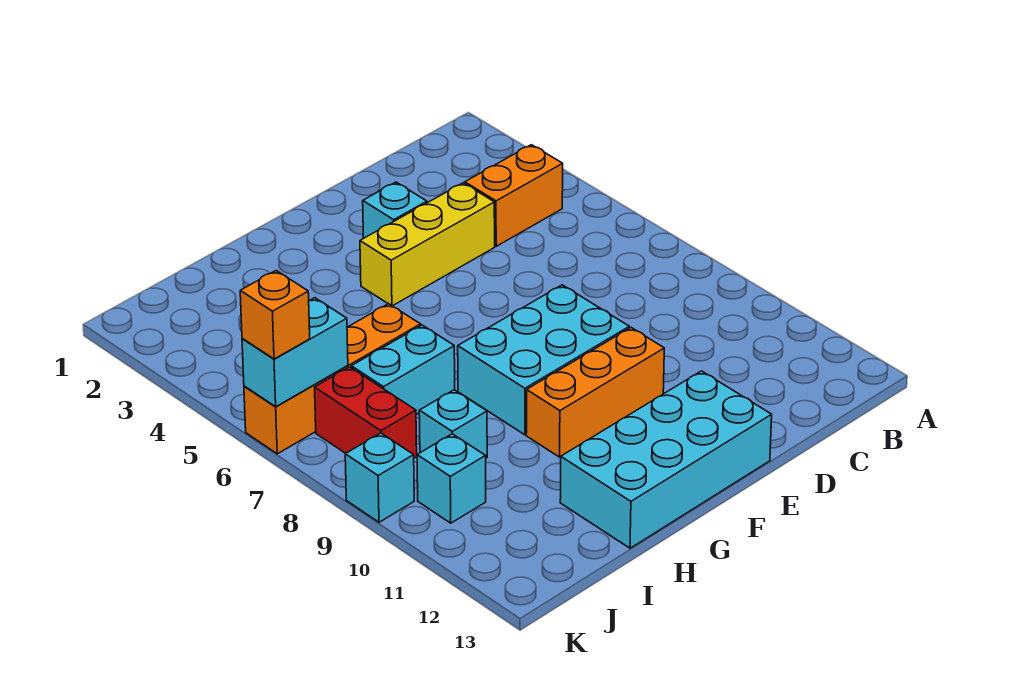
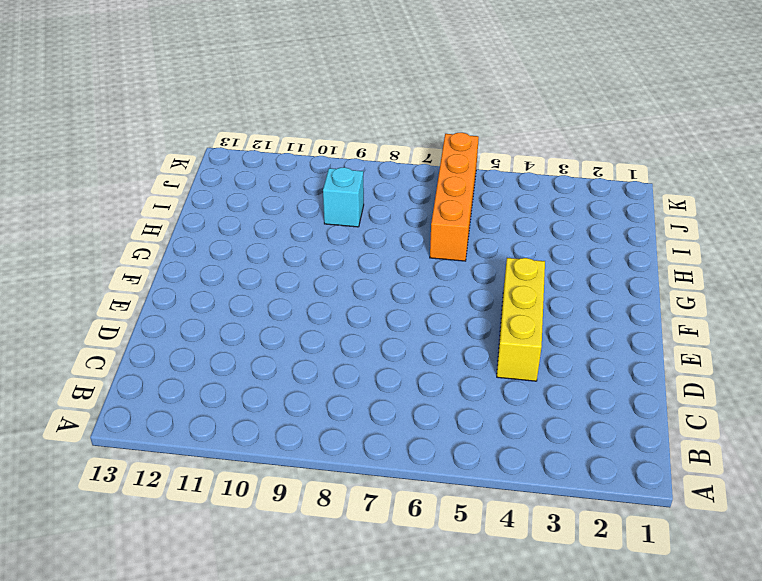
none -> orange brick B4:C4 level 1
none -> cyan brick E3 level 1
none -> cyan brick E8:G9 level 1

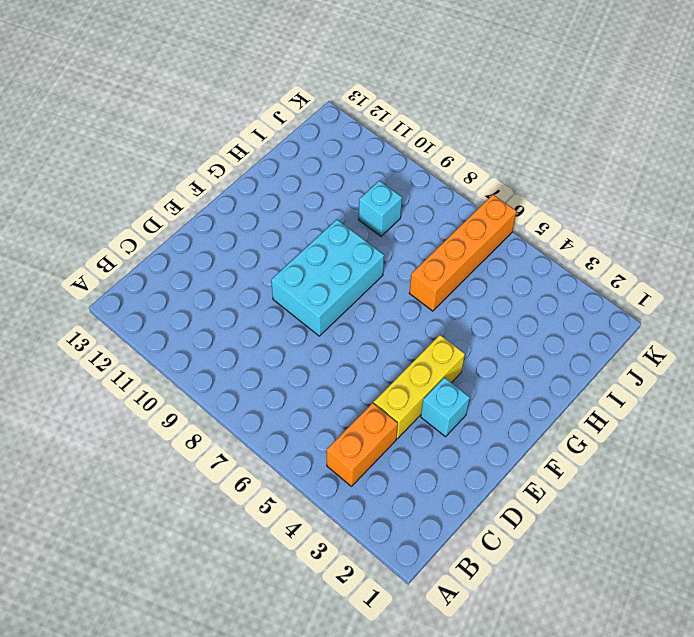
none -> orange brick E10:G10 level 1
none -> cyan brick E12:H13 level 1
none -> cyan brick H7:I7 level 1

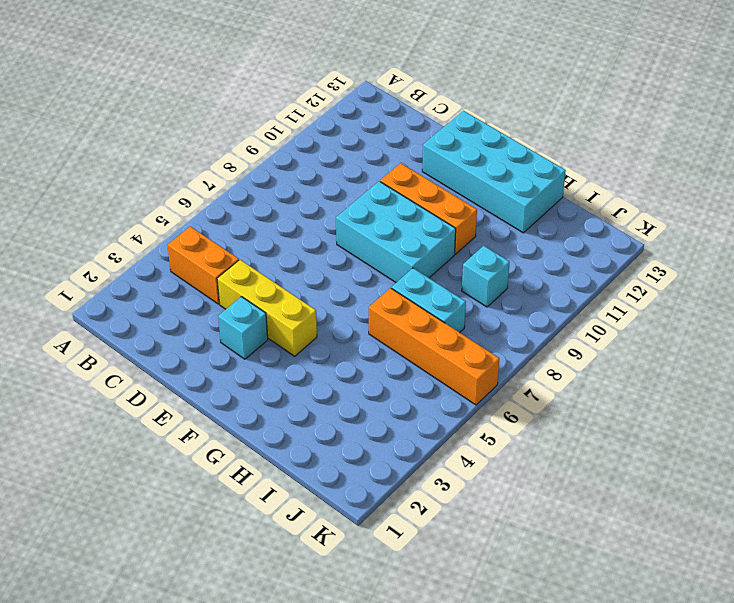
none -> red brick J7:J8 level 1
none -> cyan brick J10 level 1
none -> cyan brick K9 level 1

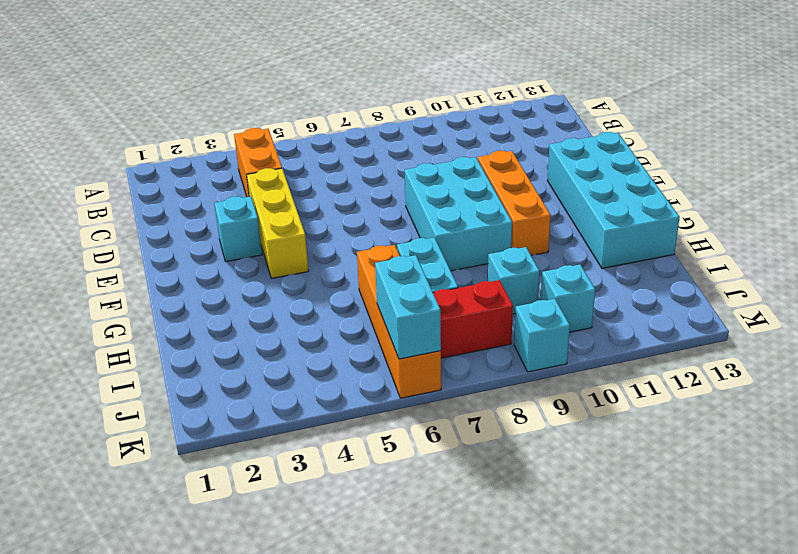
none -> orange brick K6 level 3

